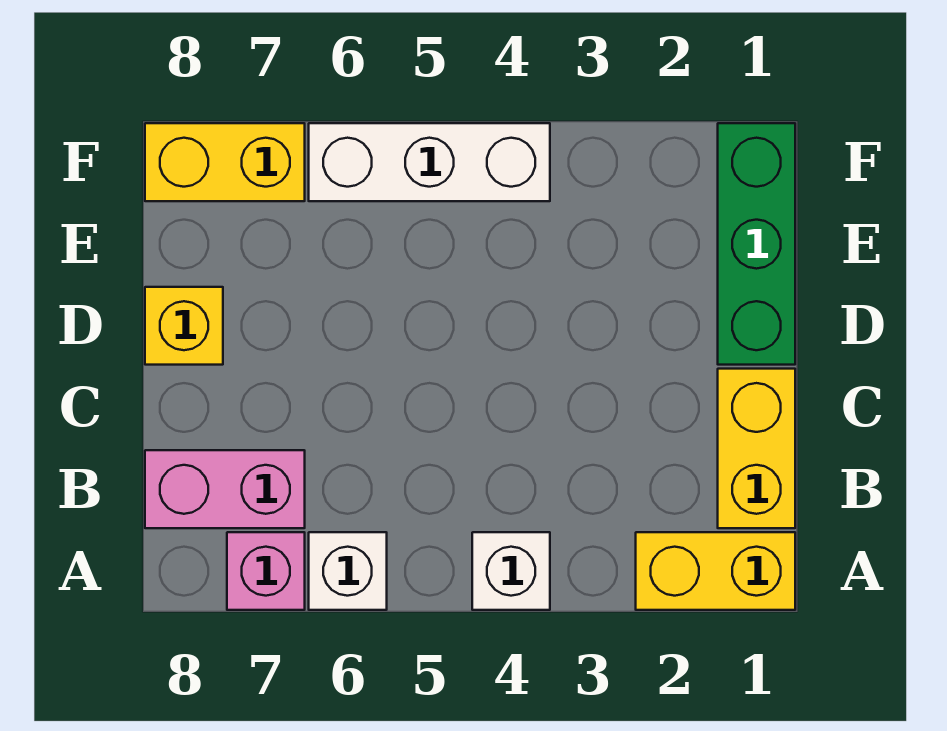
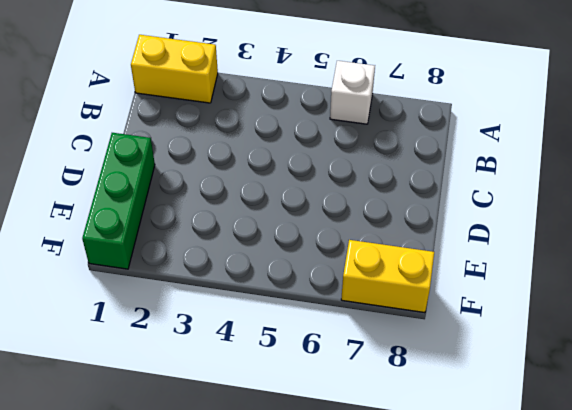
none -> white brick A4 level 1
none -> pink brick A7 level 1

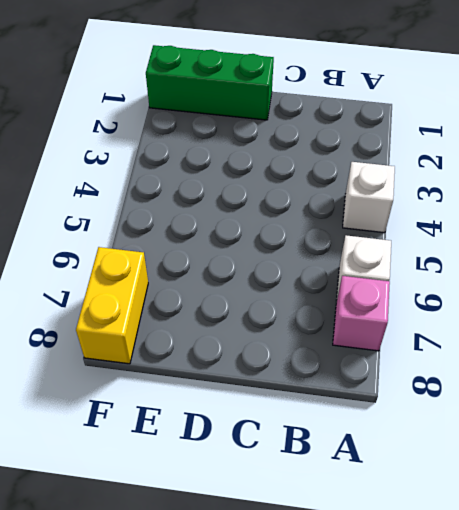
none -> yellow brick A1:A2 level 1
none -> yellow brick B1:C1 level 1

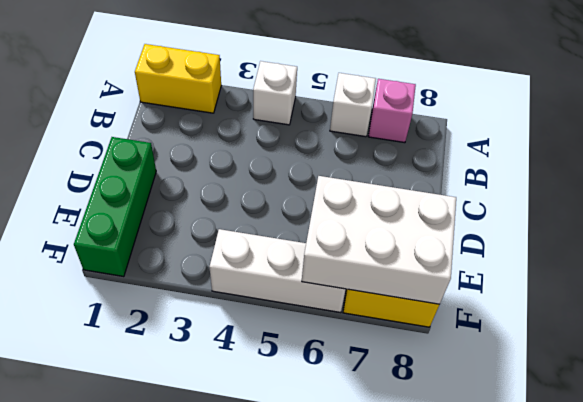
white brick E6:F8 level 2 -> none
none -> yellow brick B1:C1 level 1
none -> pink brick B7:B8 level 1

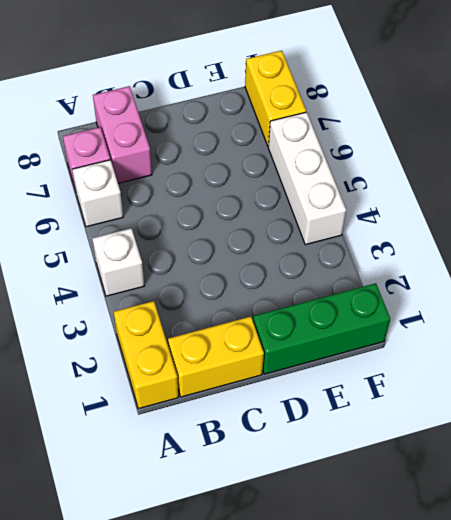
none -> yellow brick D8 level 1

